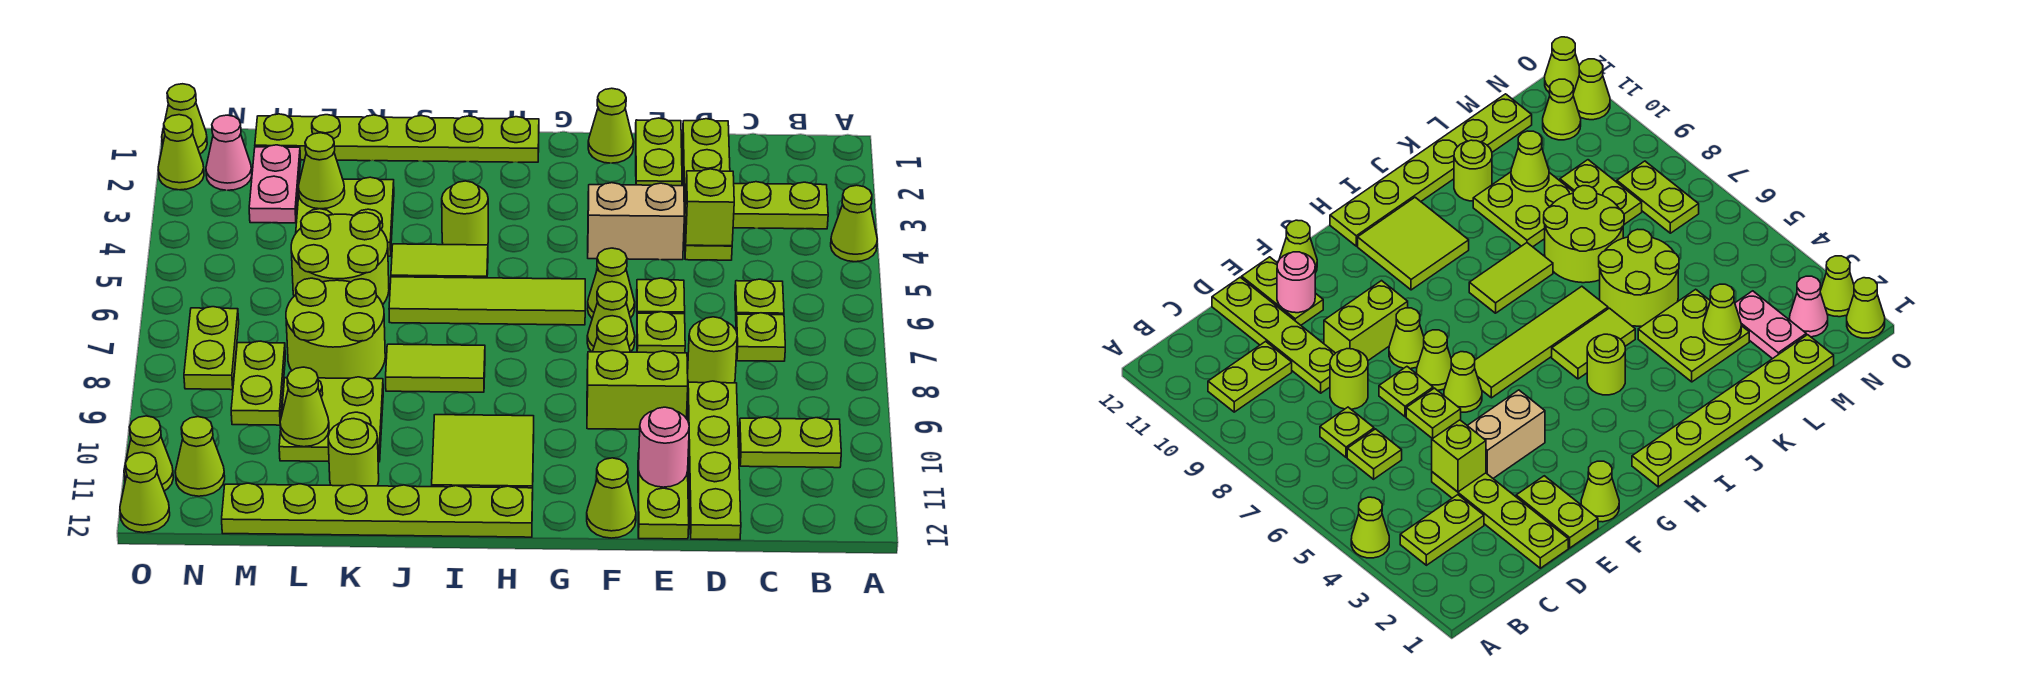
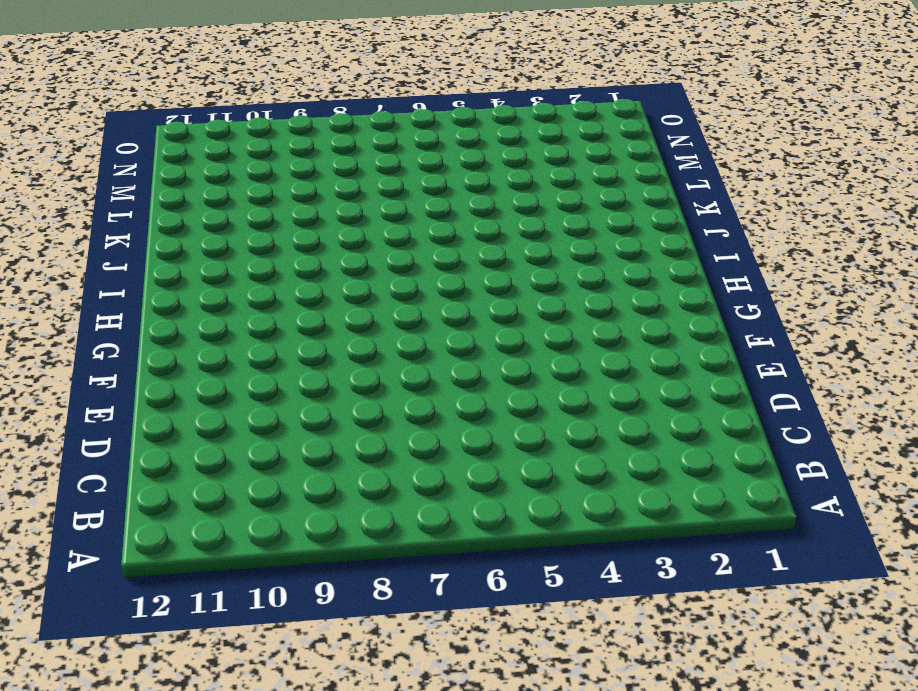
none -> lime cone A4 level 1
none -> lime plate B3:C3 level 1
none -> lime plate B10:C10 level 1
none -> lime plate C6 level 1

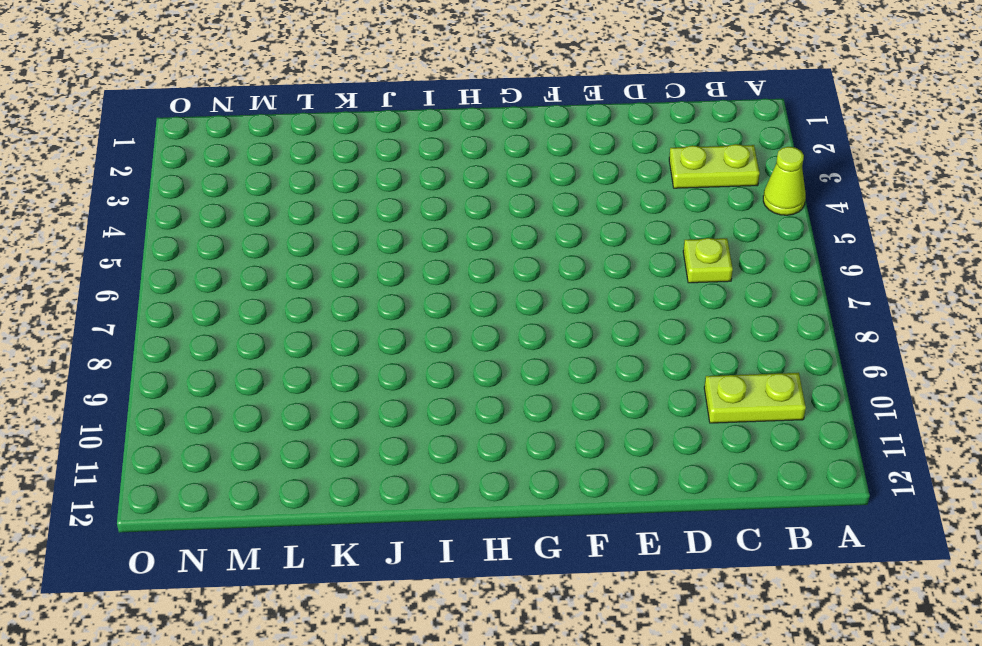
none -> lime plate C7 level 1
none -> lime plate D1:D4 level 1
none -> lime round brick D8 level 1
none -> lime plate D9:D12 level 1

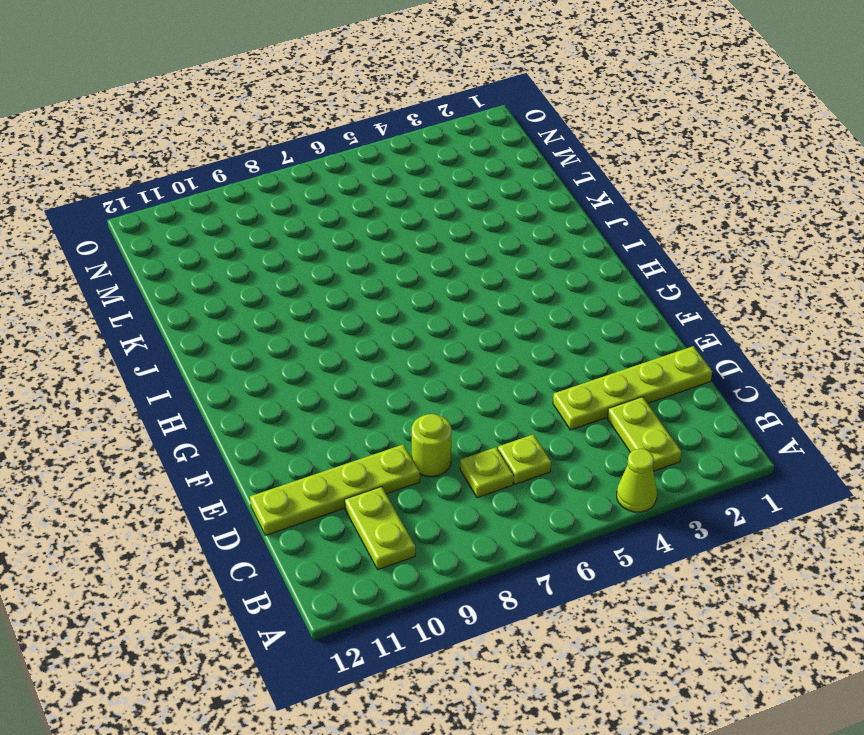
none -> lime plate E1:E2 level 1
none -> tan brick E4:F4 level 1
none -> lime plate E6 level 1
none -> lime plate E7 level 1

